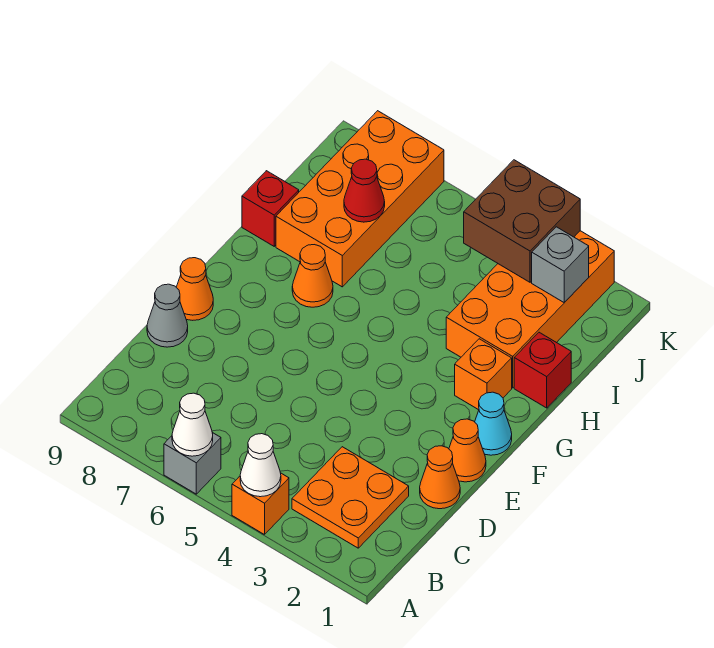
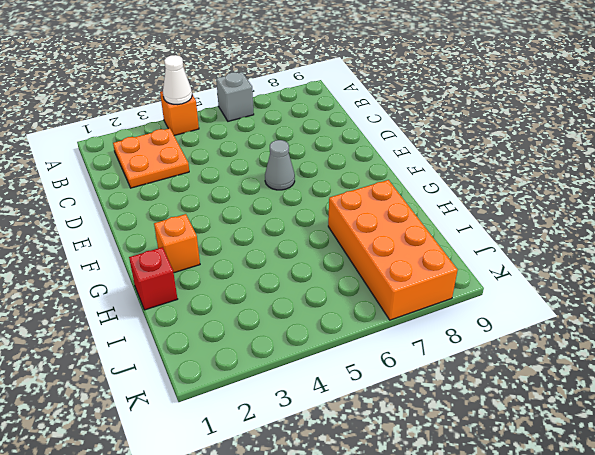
grey cone E6 level 1 -> grey cone D9 level 1
none -> orange cone D1 level 1
none -> orange cone E1 level 1
none -> orange cone E9 level 1

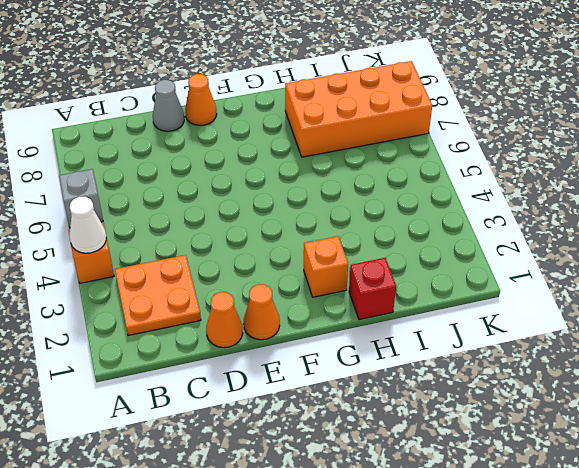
none -> cyan cone F1 level 1
none -> orange cone G7 level 1
none -> orange brick H2:K3 level 1

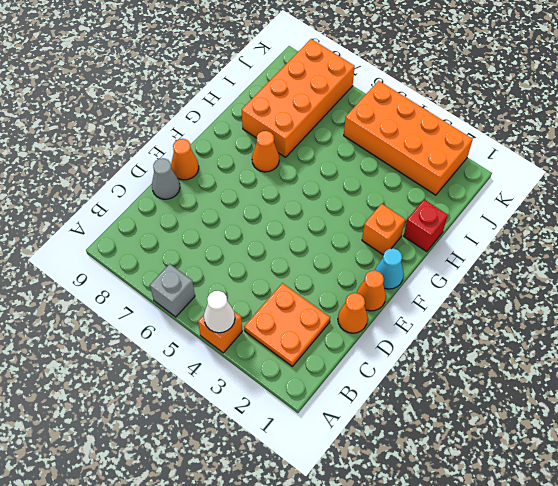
orange brick J2:K5 level 1 -> orange brick H2:K3 level 1
none -> red brick H9 level 1
none -> white cone A6 level 2
none -> red cone I7 level 2

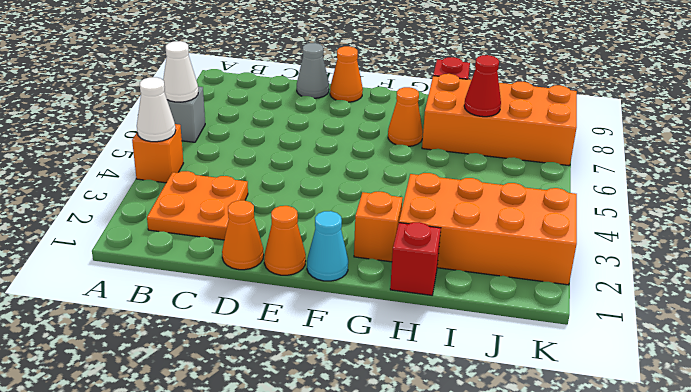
none -> grey brick J2 level 2
none -> brown brick J3:K4 level 2

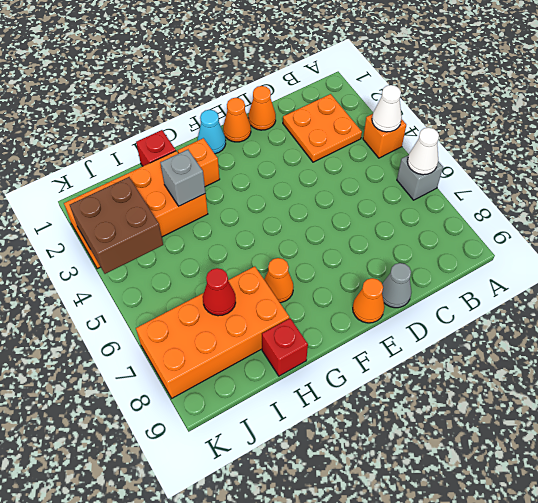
grey brick H3 level 2 -> grey brick J2 level 2

